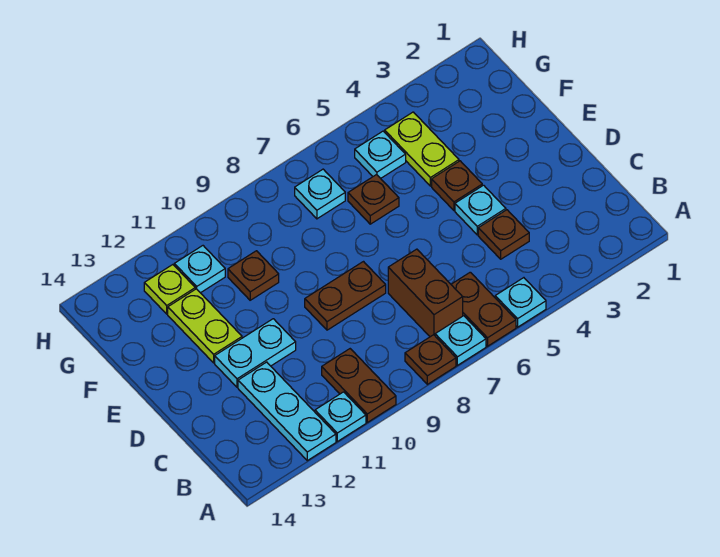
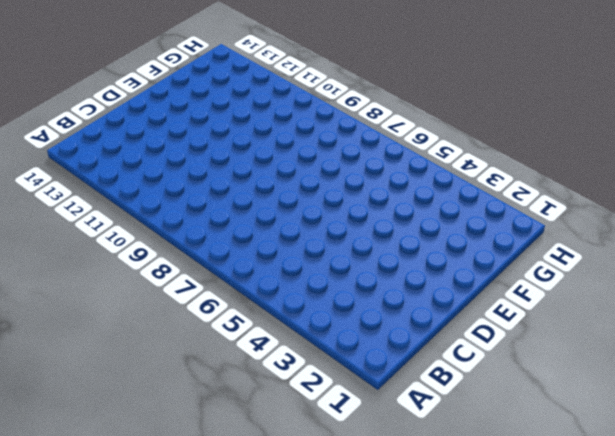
none -> cyan plate A5 level 1
none -> brown plate A6:B6 level 1
none -> cyan plate A7 level 1

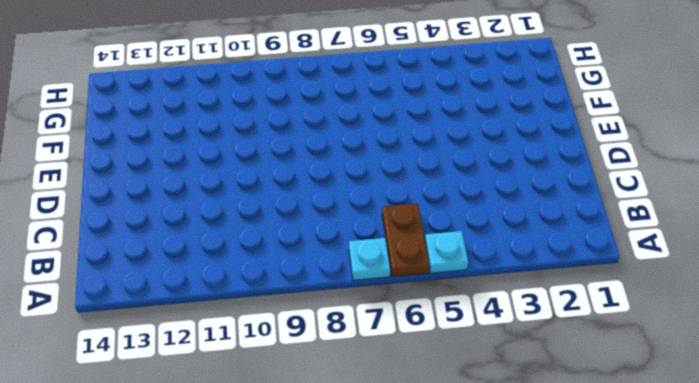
none -> brown plate A8 level 1
none -> brown plate A10:B10 level 1
none -> cyan plate A11 level 1

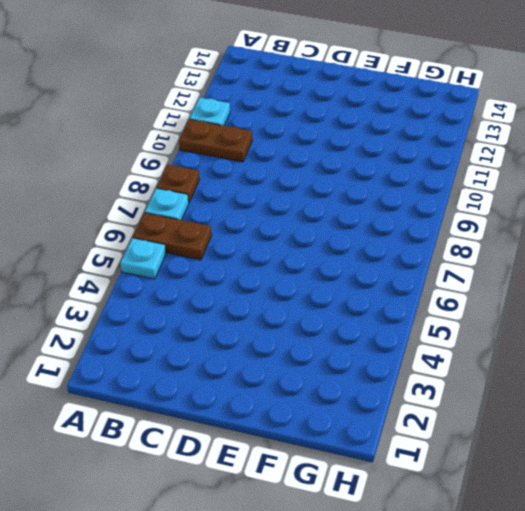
none -> cyan plate A12:C12 level 1
none -> brown brick B7:C7 level 1
none -> brown plate C4 level 1

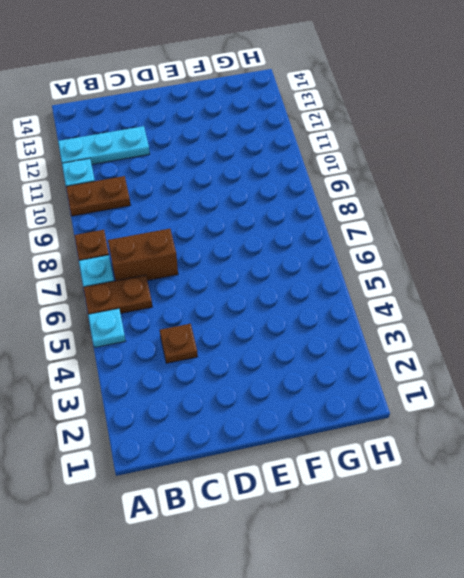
none -> cyan plate D4 level 1
none -> brown plate D8:D9 level 1
none -> cyan plate D11:D12 level 1

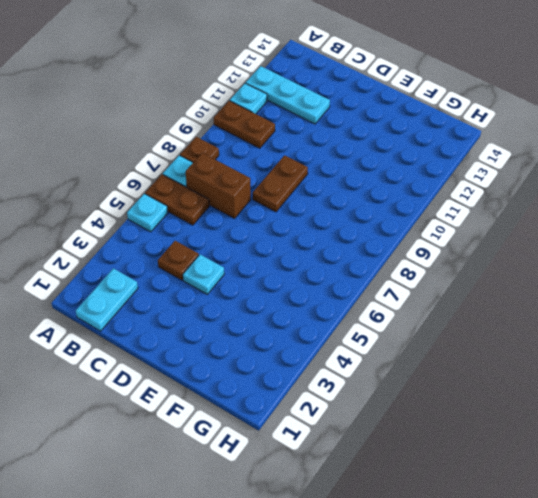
cyan plate B1:B2 level 1 -> cyan plate D11:D12 level 1
none -> brown plate E4 level 1
none -> lime plate E12:F12 level 1
none -> lime plate F4:G4 level 1

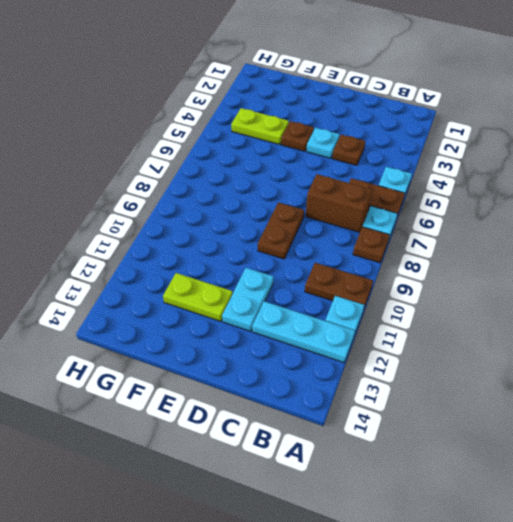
none -> brown plate F6 level 1
none -> brown plate F10 level 1
none -> cyan plate G5 level 1

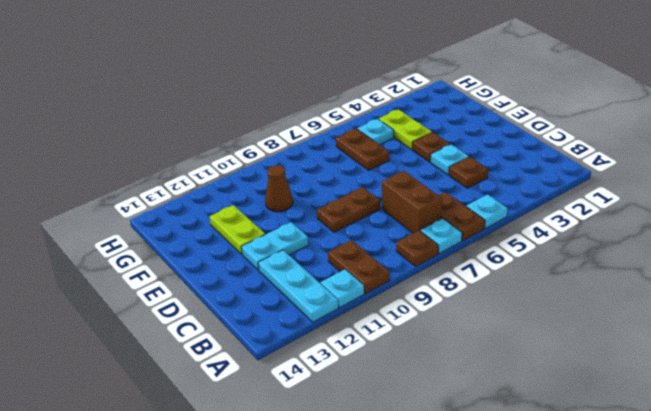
brown plate F6:G6 level 1 -> brown plate F6 level 1
brown cone F10 level 1 -> brown plate F10 level 1
none -> cyan plate G7 level 1
none -> cyan plate G11 level 1
none -> lime plate G12 level 1

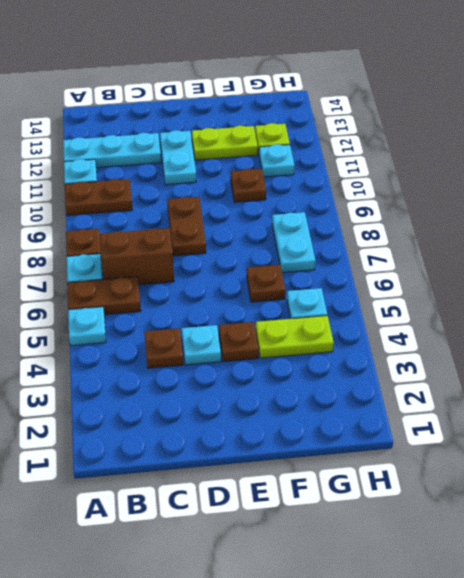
cyan plate G7:G8 level 1 -> cyan plate G7 level 1

